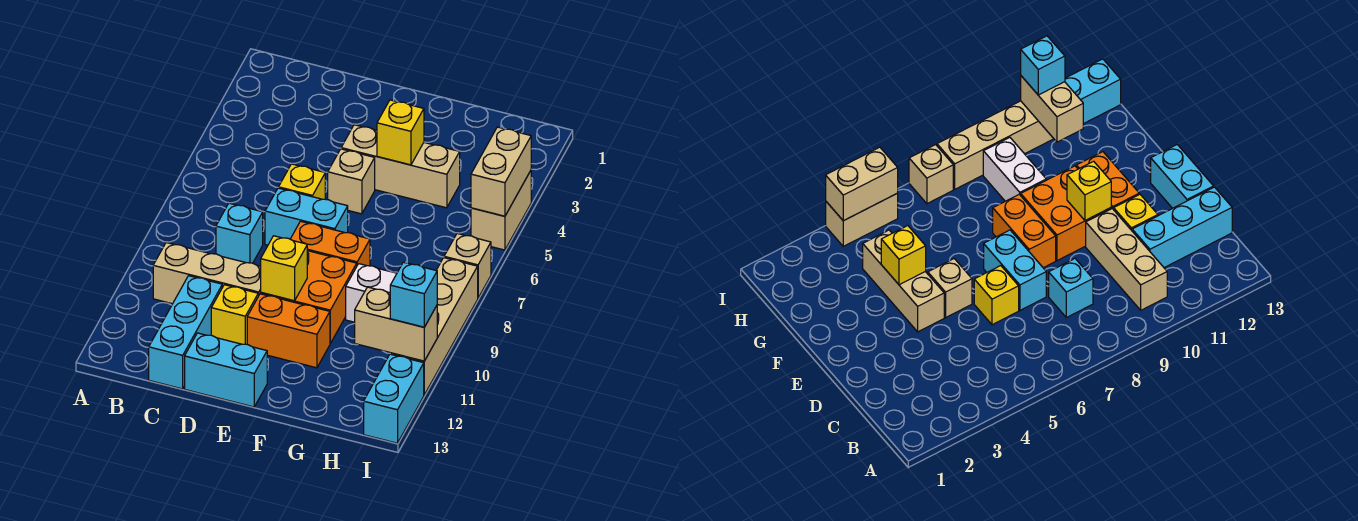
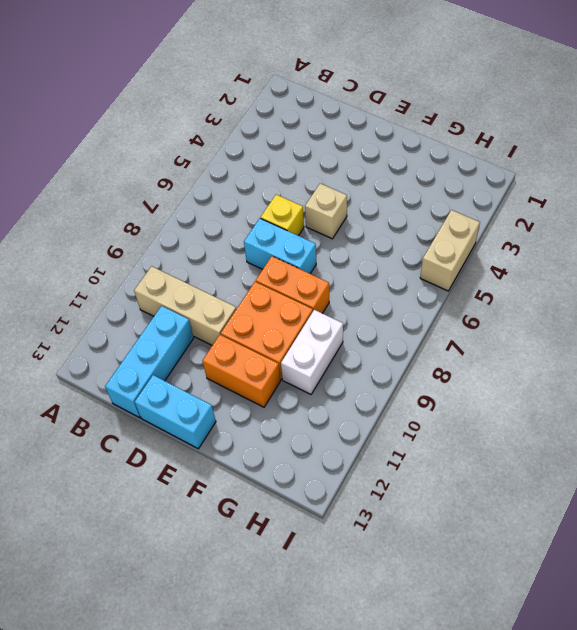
white brick G9:G10 level 1 -> white brick G9:H9 level 1
none -> cyan brick C8 level 1
none -> yellow brick D11 level 1
none -> tan brick E4:G4 level 1

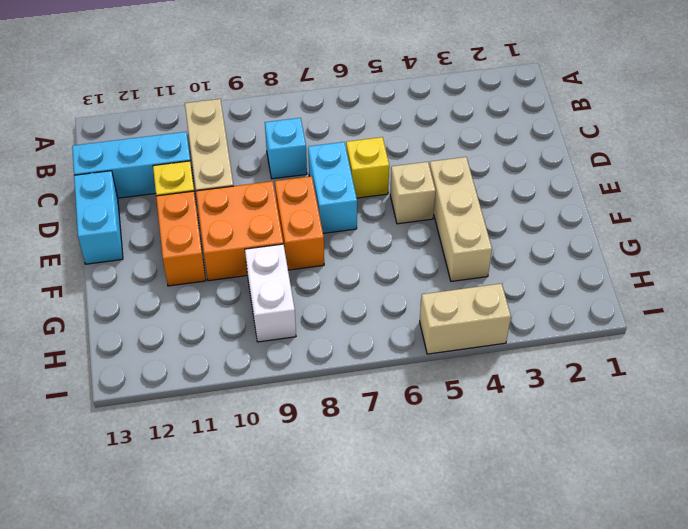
none -> tan brick I7 level 1
none -> tan brick I8:I11 level 1
none -> cyan brick I12:I13 level 1

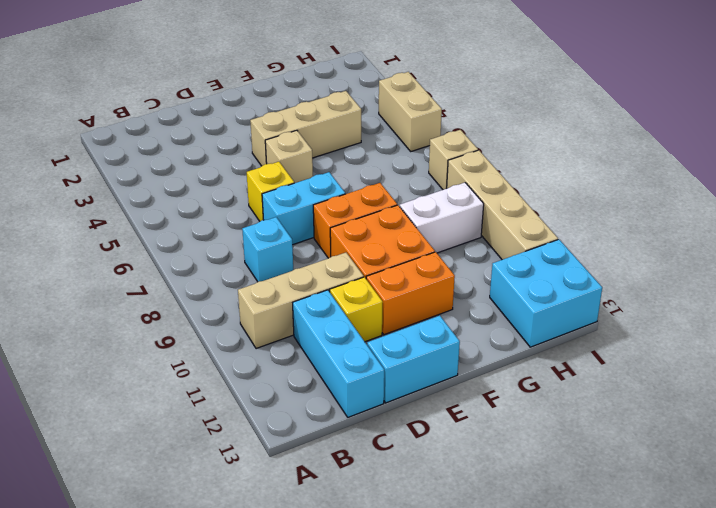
cyan brick H12:I13 level 1 -> cyan brick I12:I13 level 1
none -> yellow brick E10 level 2
none -> yellow brick F4 level 2
none -> tan brick H11:I11 level 2

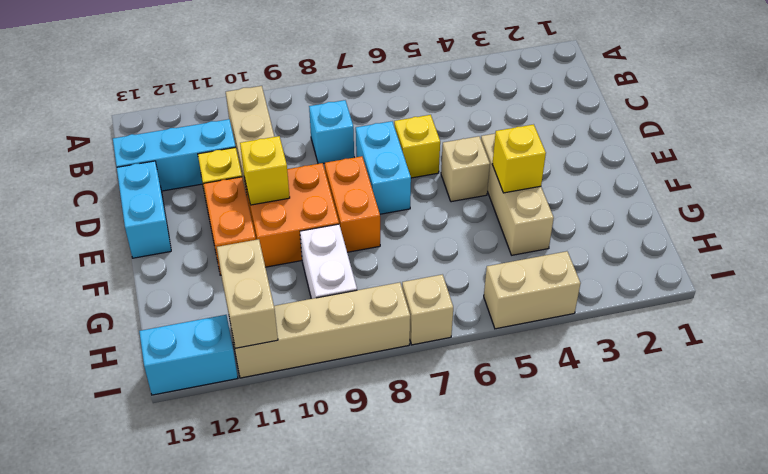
none -> tan brick I4:I5 level 2
none -> cyan brick I11 level 3

